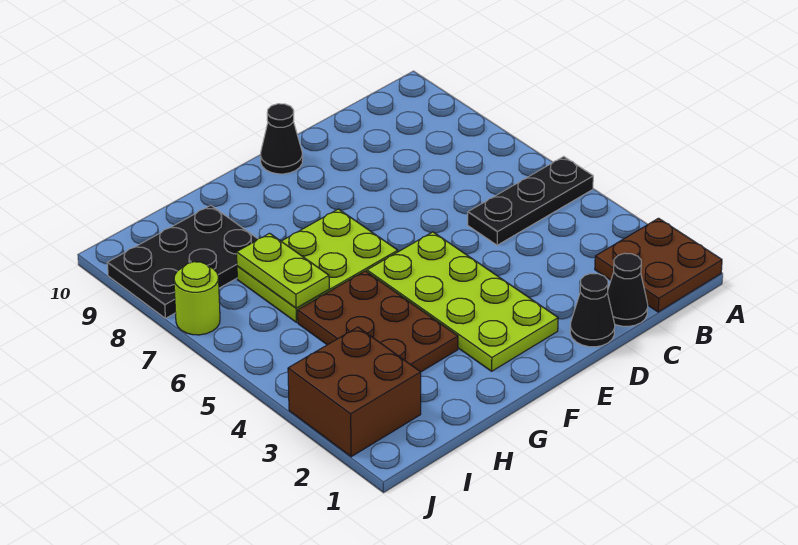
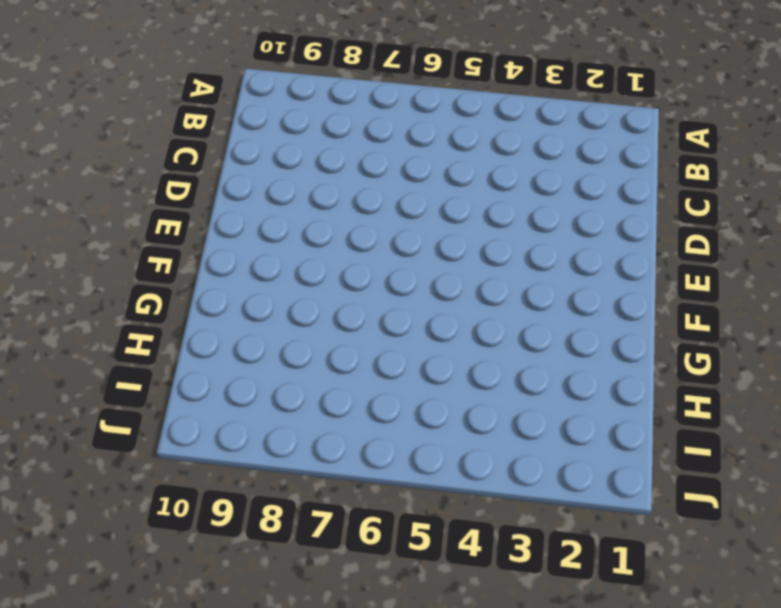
none -> brown plate A1:B2 level 1
none -> black plate A5:C5 level 1
none -> black cone C1 level 1

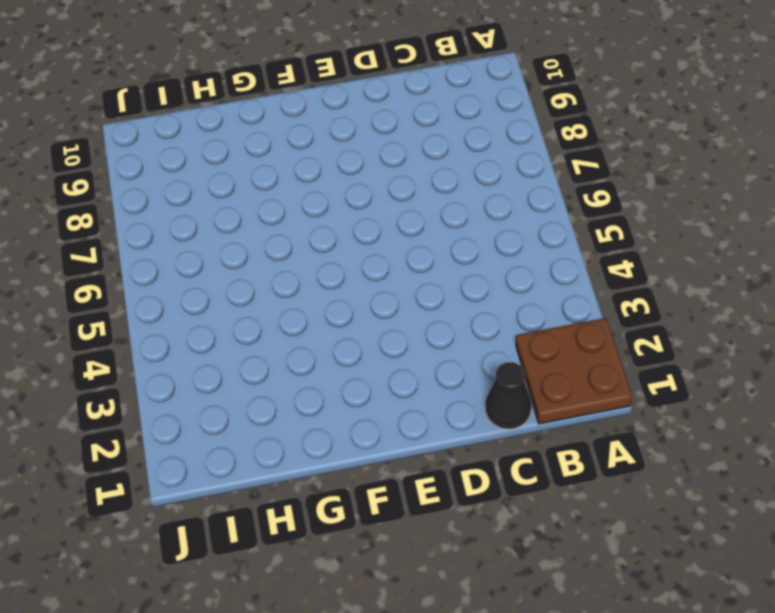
none -> black plate A5:C5 level 1
none -> black cone D1 level 1
none -> lime plate E2:F5 level 1

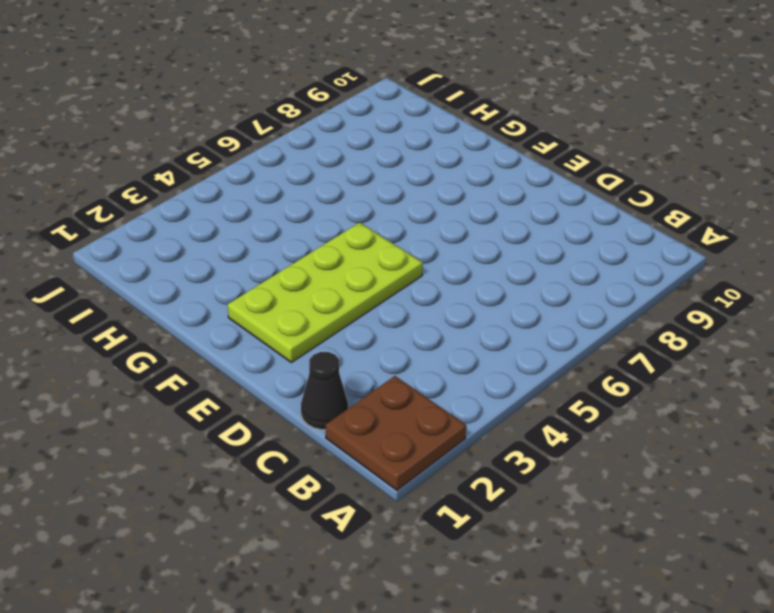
none -> black plate A5:C5 level 1
none -> black cone D1 level 1
none -> black cone E10 level 1

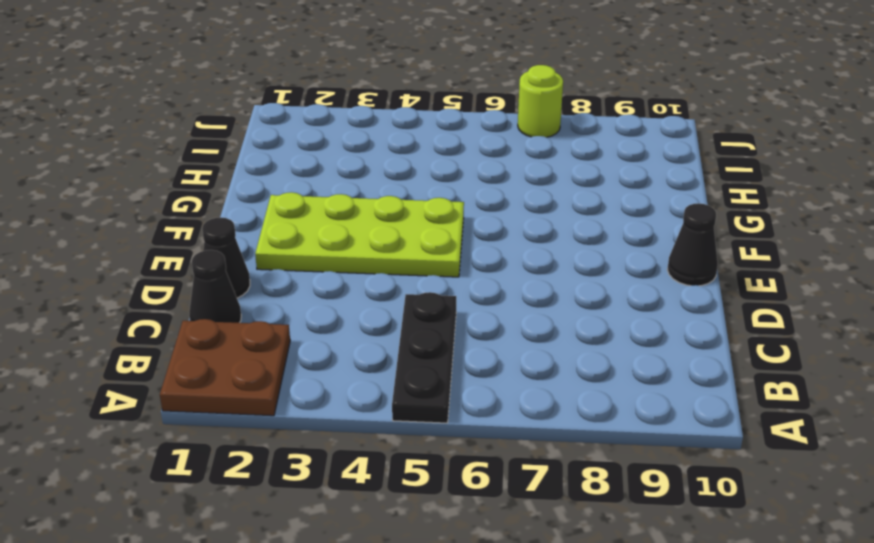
none -> lime plate F6:H7 level 1
none -> brown plate G3:H5 level 1
none -> black plate H8:J9 level 1

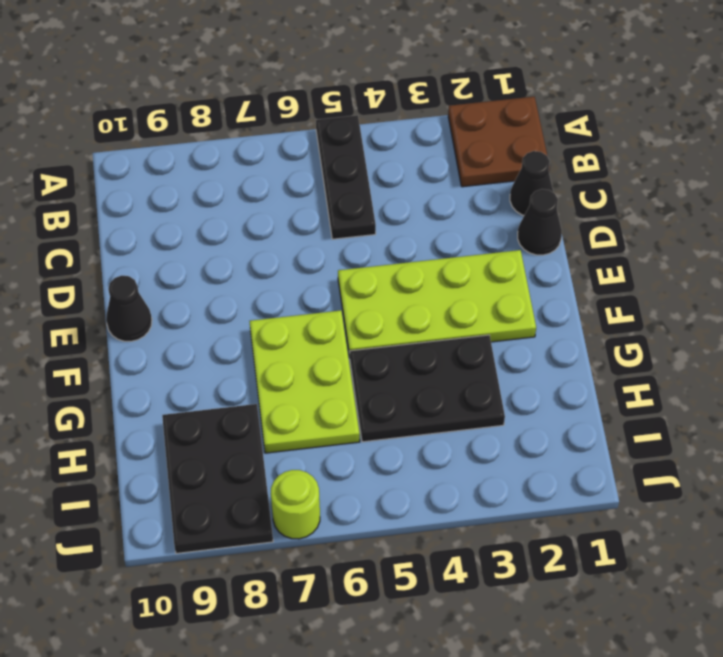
black plate G3:H5 level 1 -> brown plate G3:H5 level 1
none -> brown brick I2:J3 level 1
none -> lime plate H6:H7 level 2

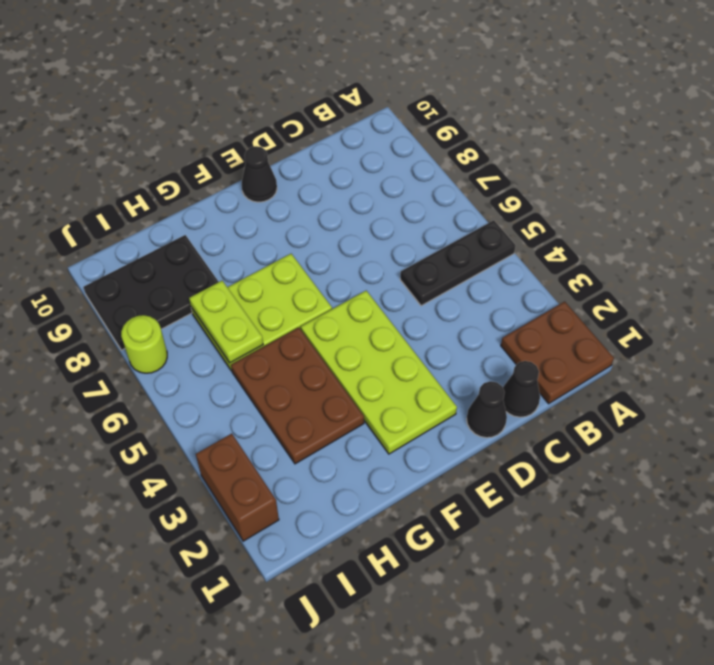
brown brick J2:J3 level 1 -> brown brick I2:J3 level 1

